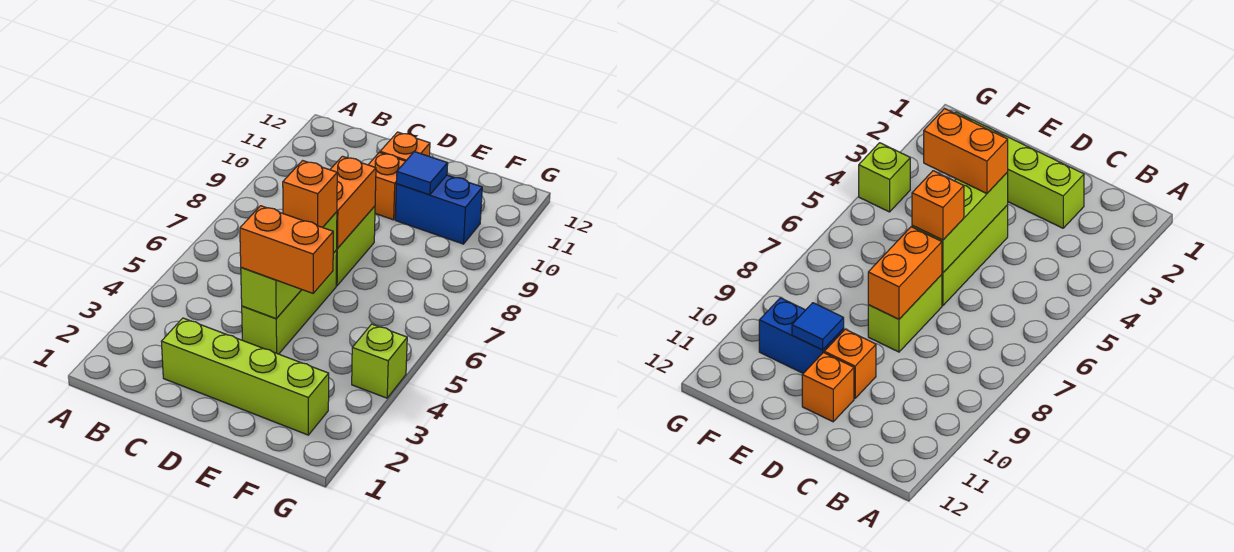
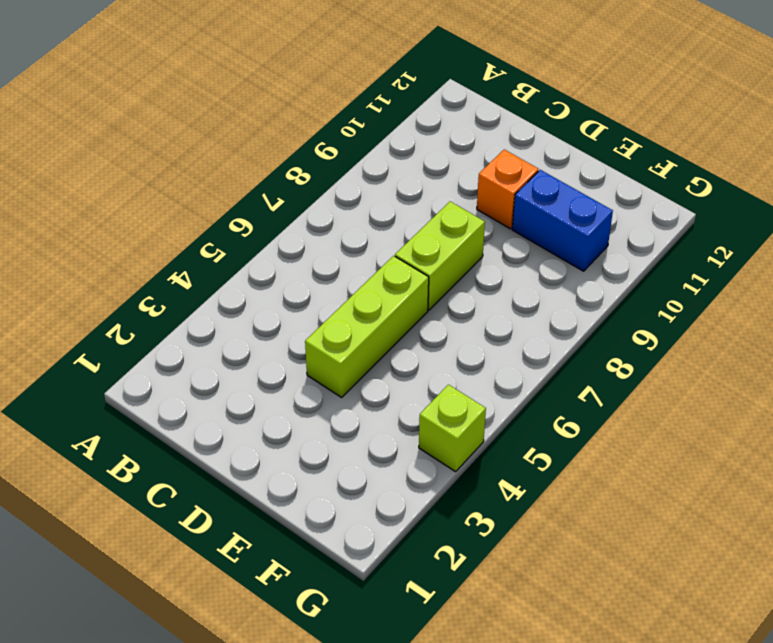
none -> lime brick C2:F2 level 1
none -> orange brick D11 level 1
none -> lime brick D4:D6 level 2

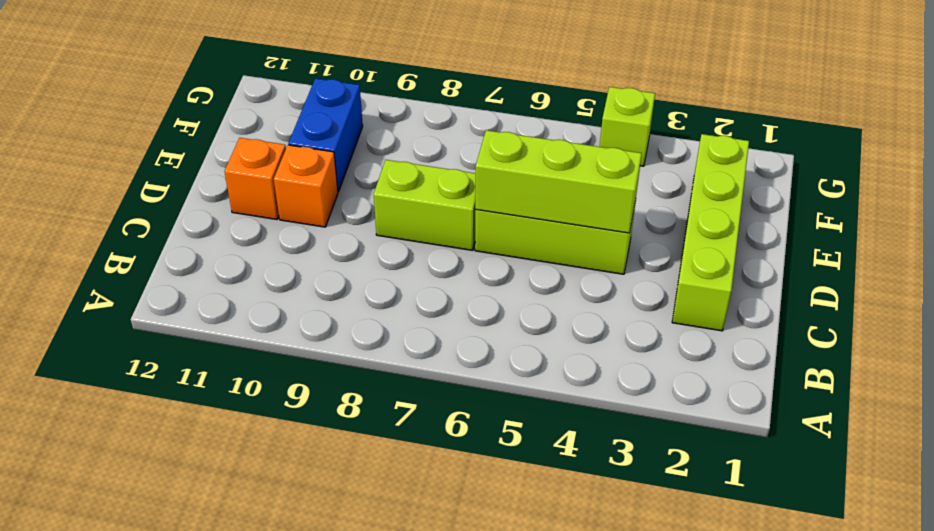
none -> orange brick D7:D8 level 2
none -> blue tile E10 level 2
none -> orange brick D4:E4 level 3

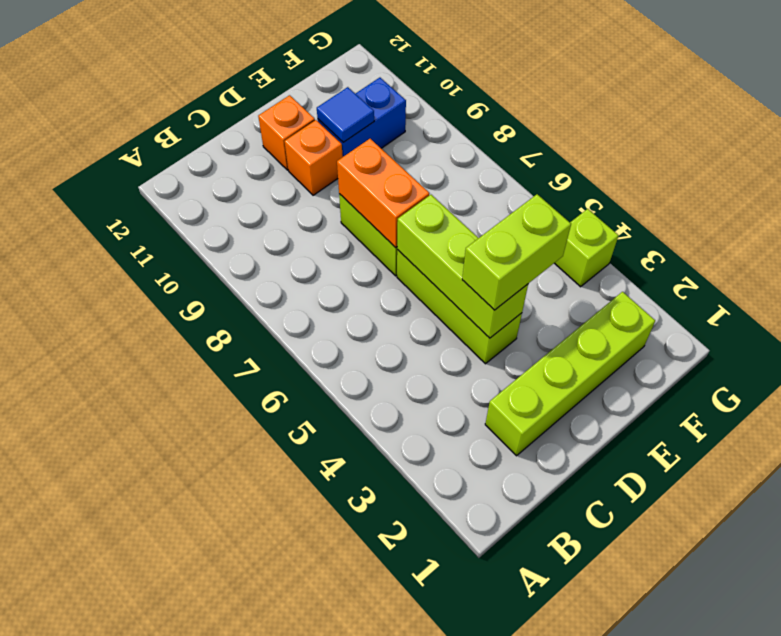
lime brick D4:E4 level 3 -> orange brick D4:E4 level 3
none -> orange brick D6 level 3

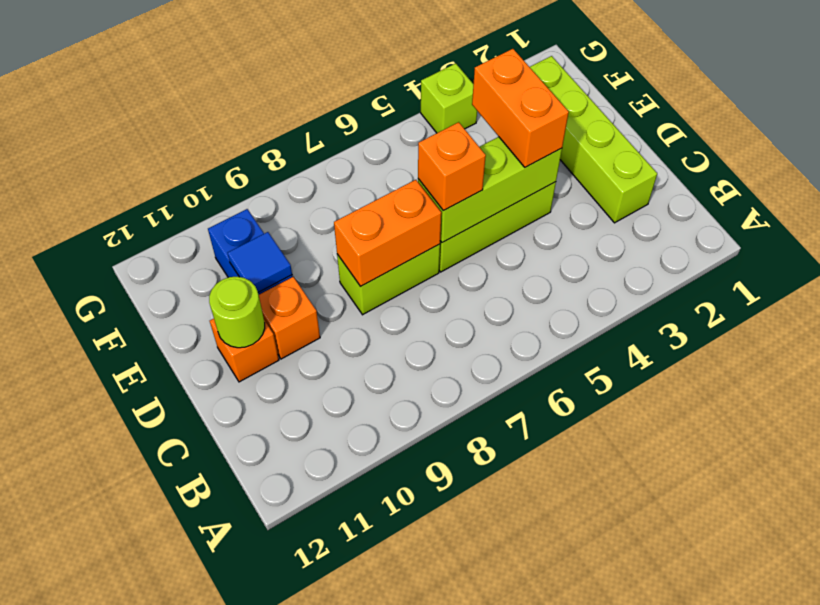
lime round brick D11 level 2 -> none

